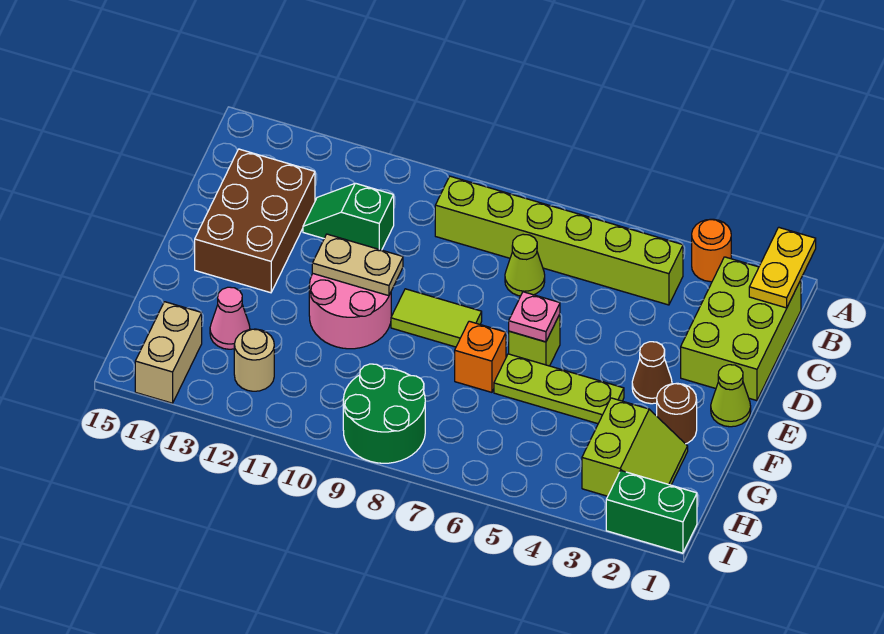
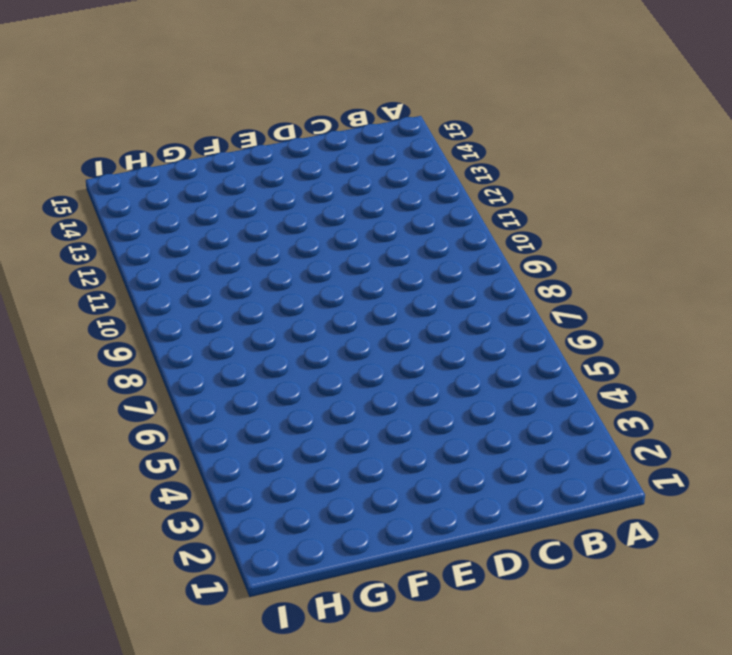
none -> orange round brick A3 level 1
none -> lime brick B1:D2 level 1
none -> lime brick B4:B9 level 1

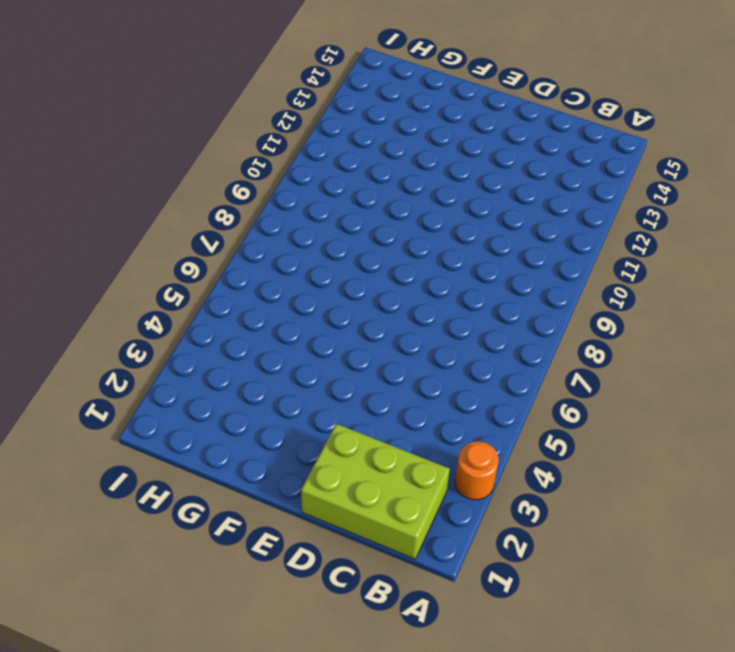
none -> lime brick B4:B9 level 1
none -> lime cone C7 level 1
none -> green slope C11:C12 level 1 top 11

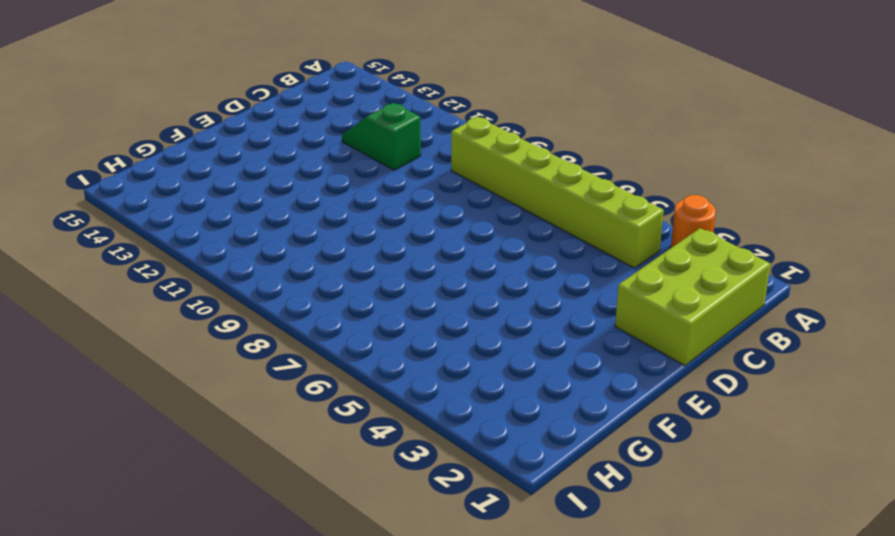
none -> lime cone C7 level 1
none -> brown brick C13:E14 level 1
none -> lime cone E1 level 1

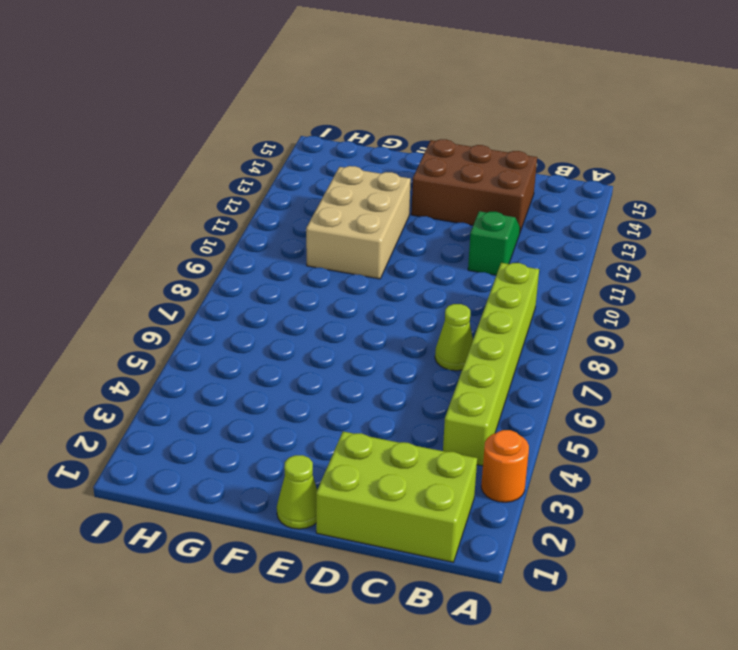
tan brick F10:G12 level 1 -> pink round brick E10:F11 level 1
none -> brown cone E3 level 1
none -> lime brick E6 level 1
none -> lime tile E8:E9 level 1

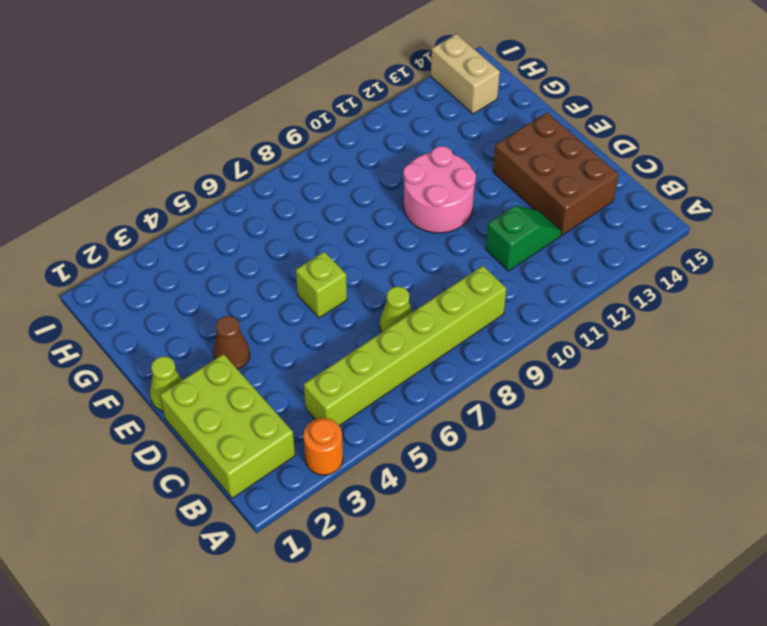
none -> lime tile E8:E9 level 1
none -> brown round brick F2 level 1
none -> lime plate F4:F6 level 1

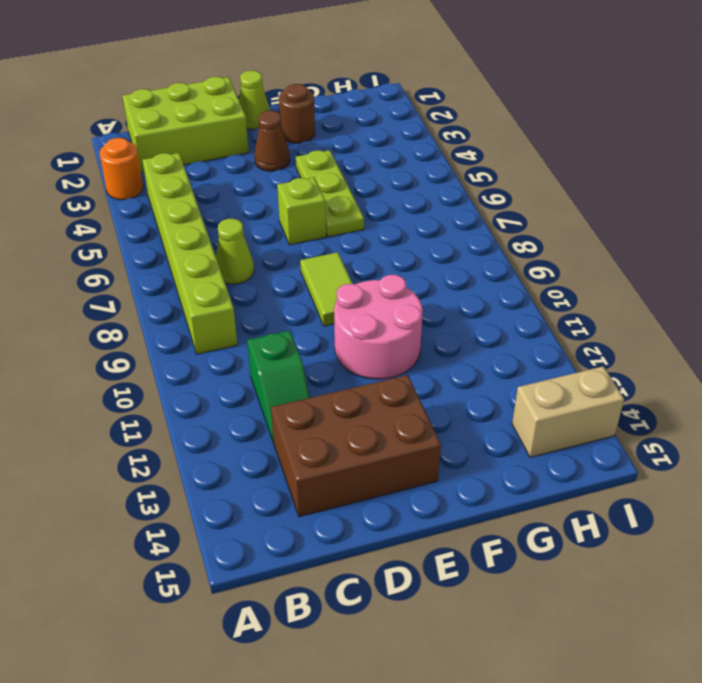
none -> orange brick F7 level 1
none -> lime slope G2:H3 level 1 top 3
none -> pink cone G13 level 1

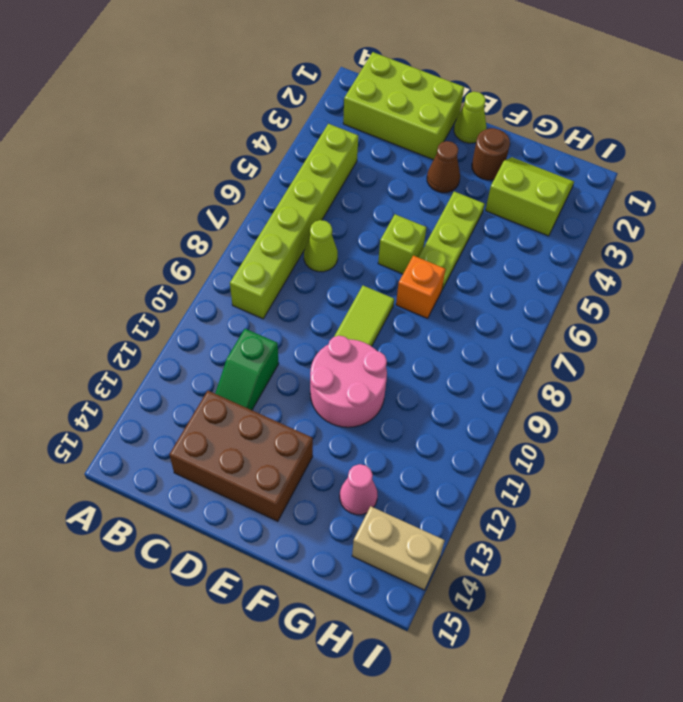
none -> orange round brick A3 level 1
none -> green round brick H8:I9 level 1
none -> tan round brick H12 level 1

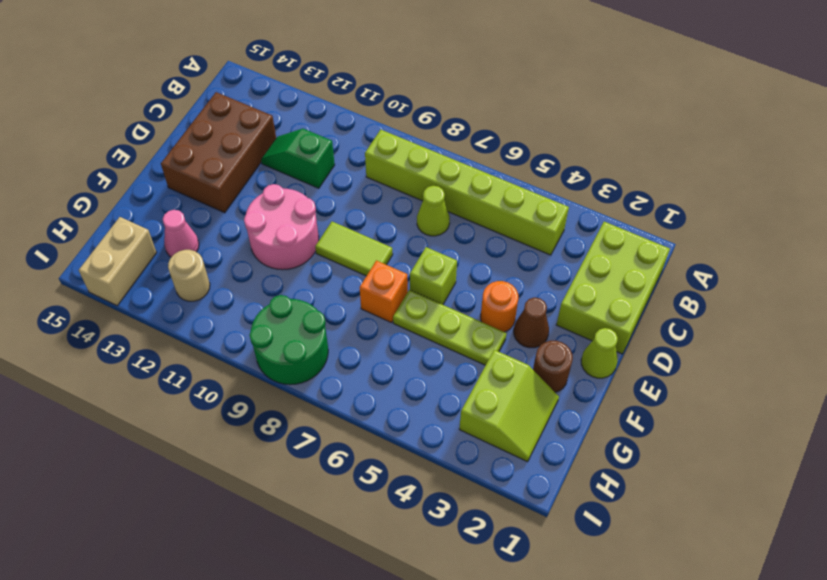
orange round brick E4 level 1 -> orange round brick A3 level 1
none -> green brick I1:I2 level 1
none -> yellow plate A1:B1 level 2
none -> pink plate E6 level 2

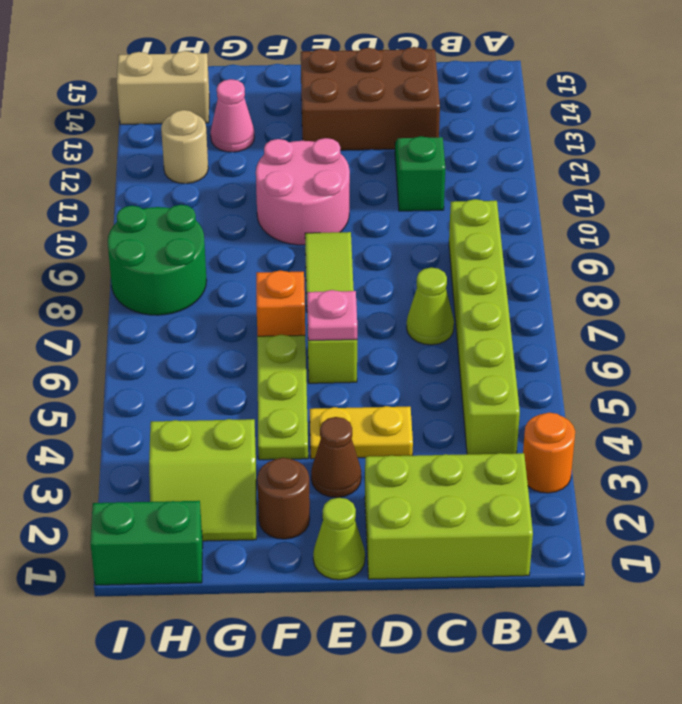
yellow plate D4:E4 level 1 -> yellow plate A1:B1 level 2
green brick H1:I1 level 1 -> green brick I1:I2 level 1
none -> tan plate E10:E11 level 2

